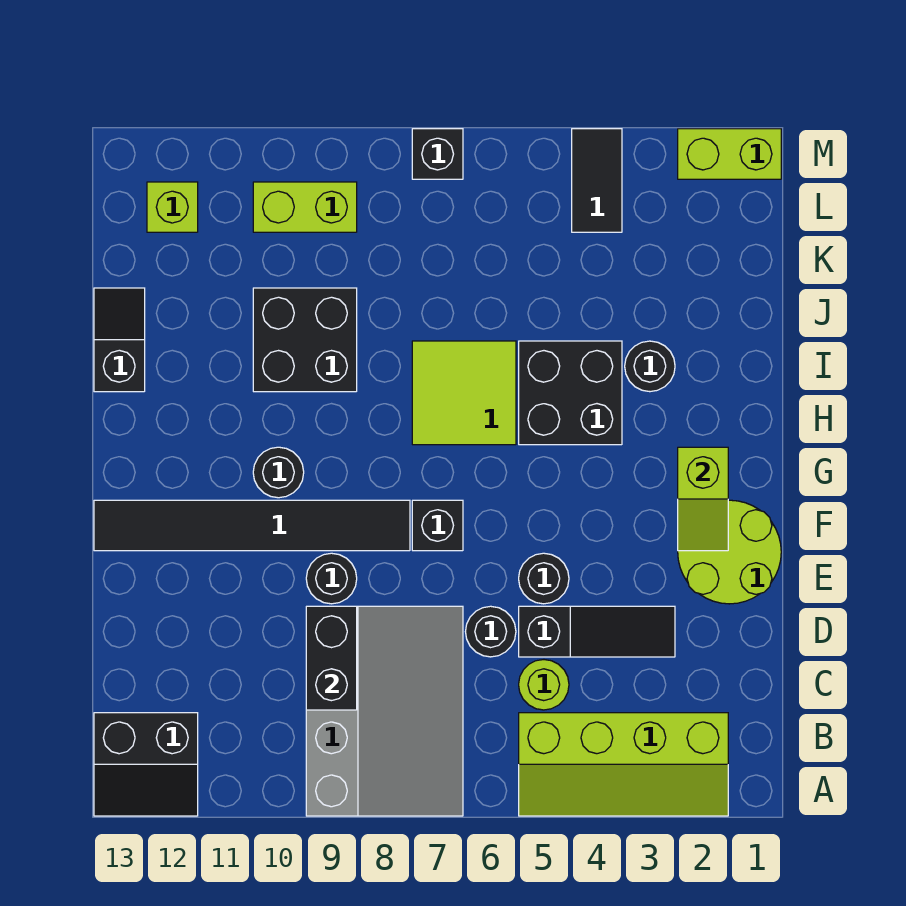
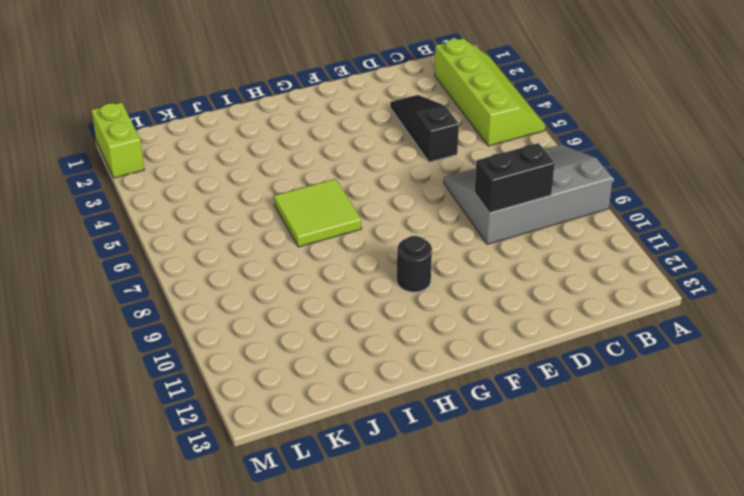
none -> black slope A12:B13 level 1 top B
none -> lime round brick C5 level 1
none -> black round brick D6 level 1

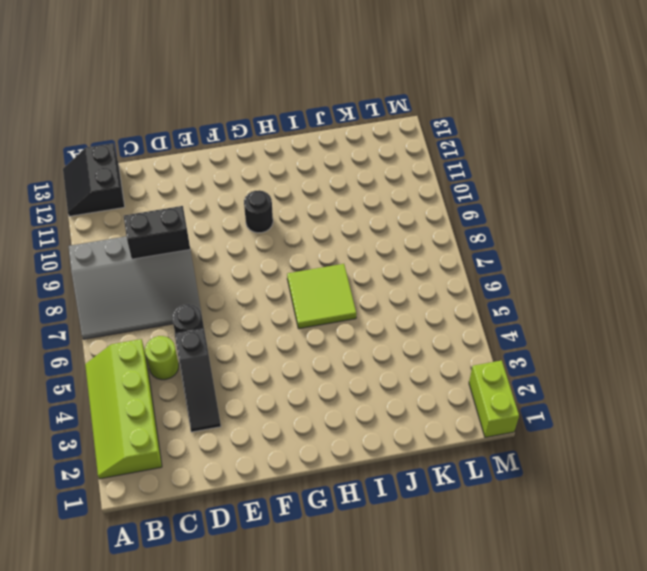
none -> lime round brick E1:F2 level 1
none -> black round brick E5 level 1
none -> black round brick E9 level 1

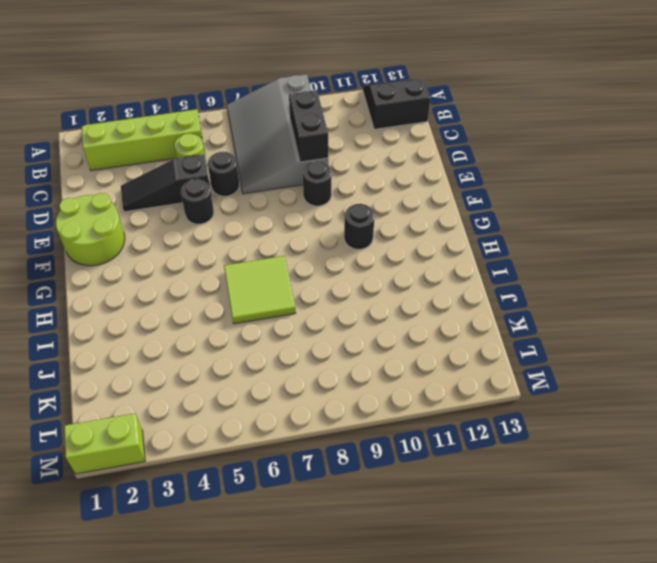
none -> black brick F7 level 1
none -> black tile F8:F13 level 1
none -> black brick H4:I5 level 1

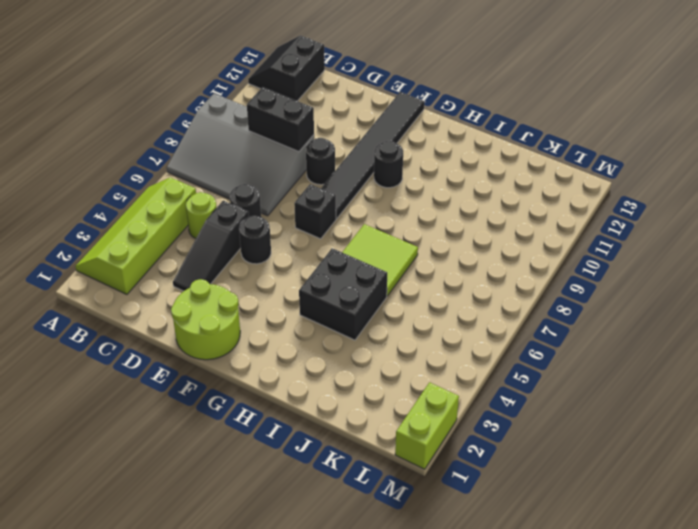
none -> black round brick I3 level 1
none -> black brick I9:J10 level 1
none -> black slope I13:J13 level 1 top I

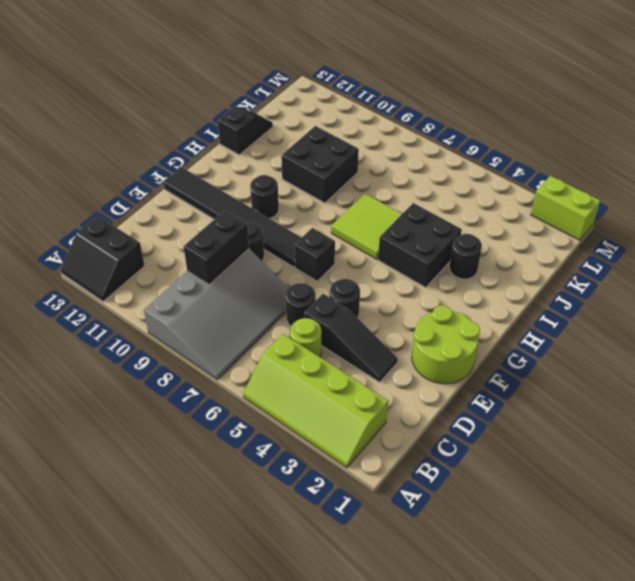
none -> black tile L4:M4 level 1
none -> lime brick L9:L10 level 1
none -> lime brick L12 level 1

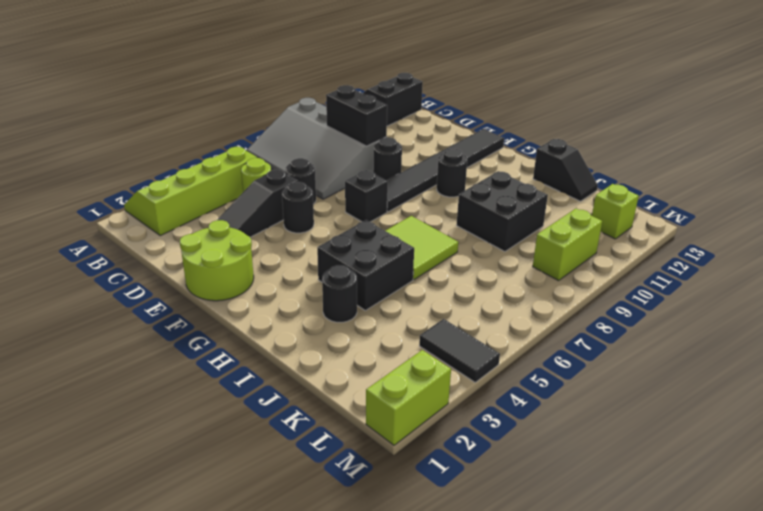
none -> black brick M7 level 1
none -> lime slope F2:G2 level 2 top G

